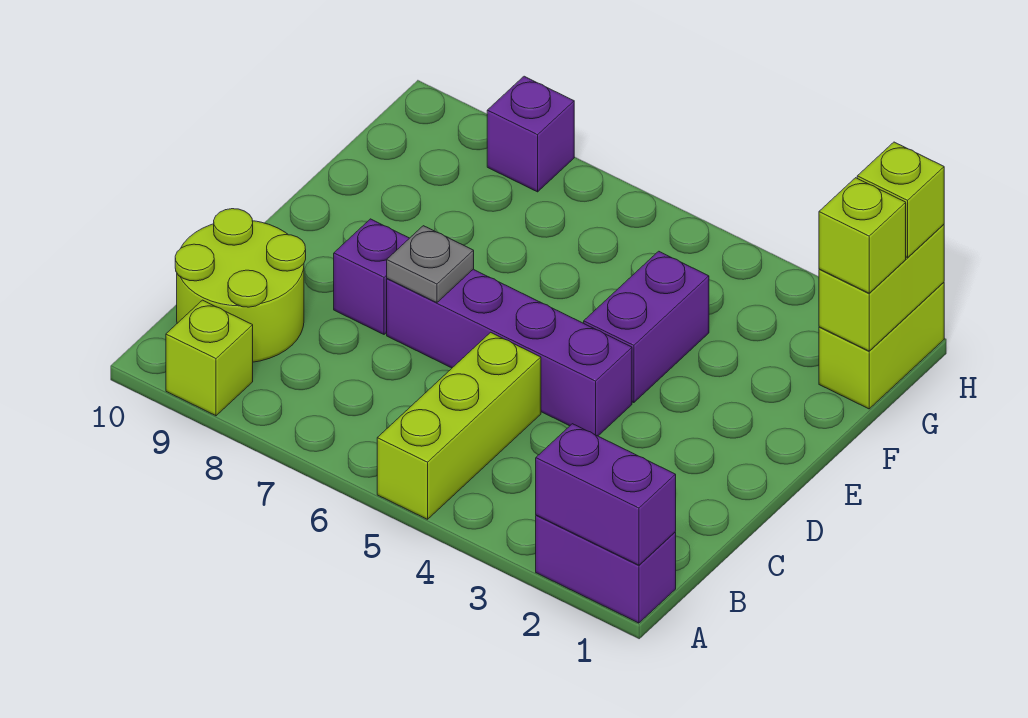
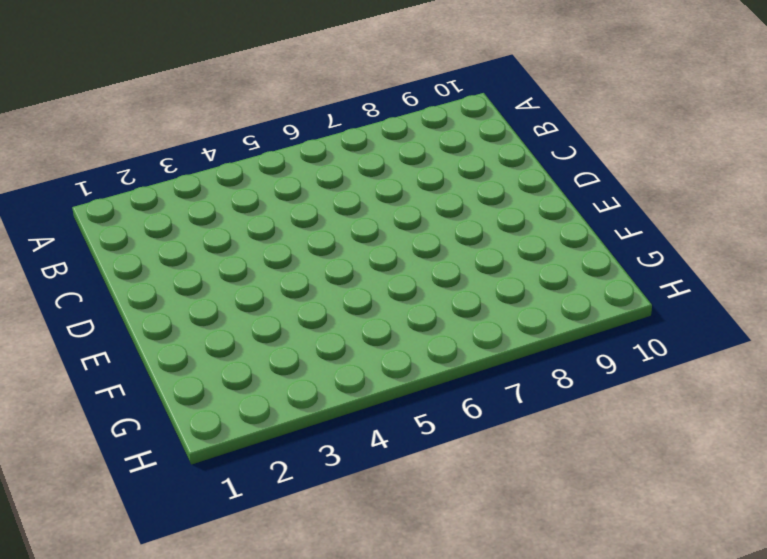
none -> purple brick A1:A2 level 1
none -> lime brick A5:C5 level 1
none -> lime brick A9 level 1

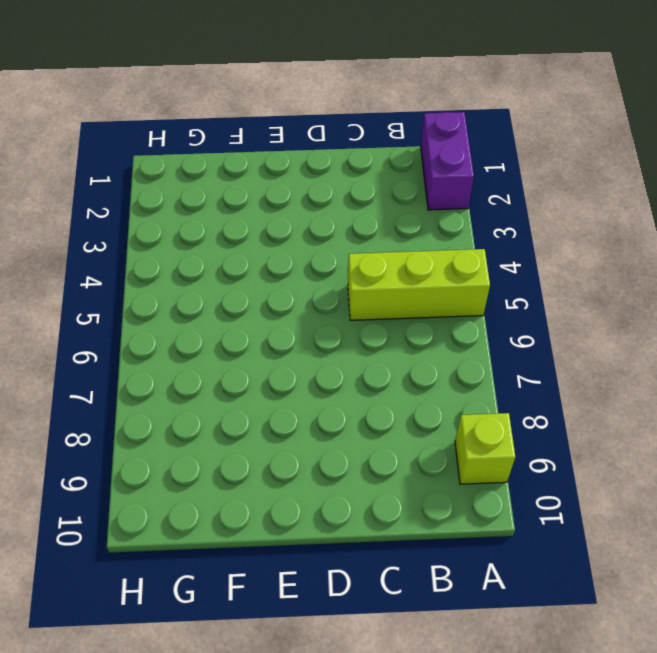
none -> lime round brick B9:C10 level 1
none -> purple brick D4:D7 level 1
none -> purple brick D8 level 1

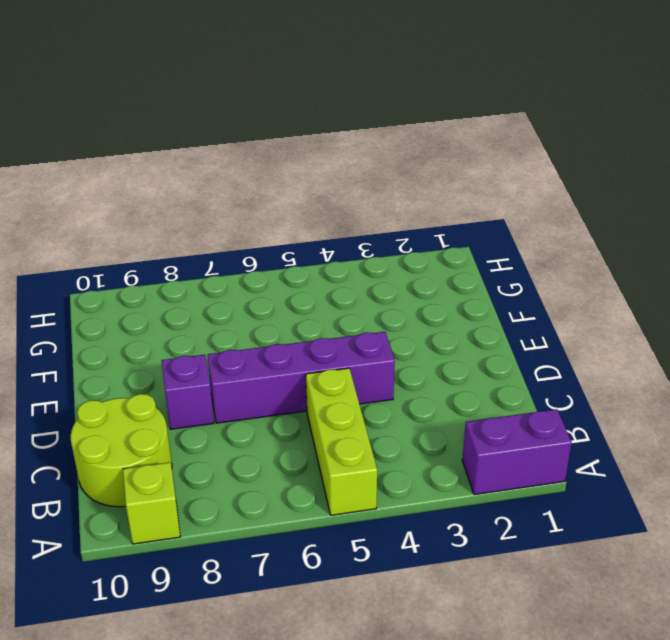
none -> purple brick E4:F4 level 1
none -> lime brick G1:H1 level 1
none -> purple brick H8 level 1

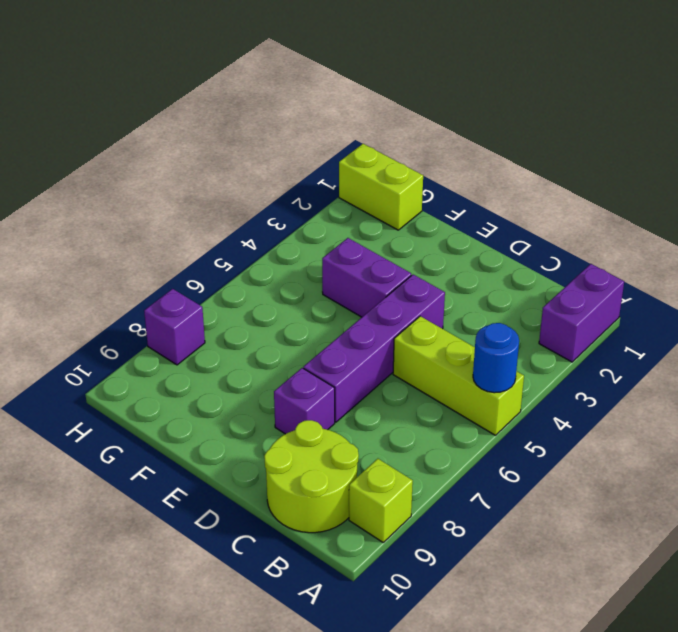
blue round brick A5 level 2 -> none
none -> purple brick A1:A2 level 2
none -> grey plate D7 level 2
none -> lime brick G1:H1 level 2

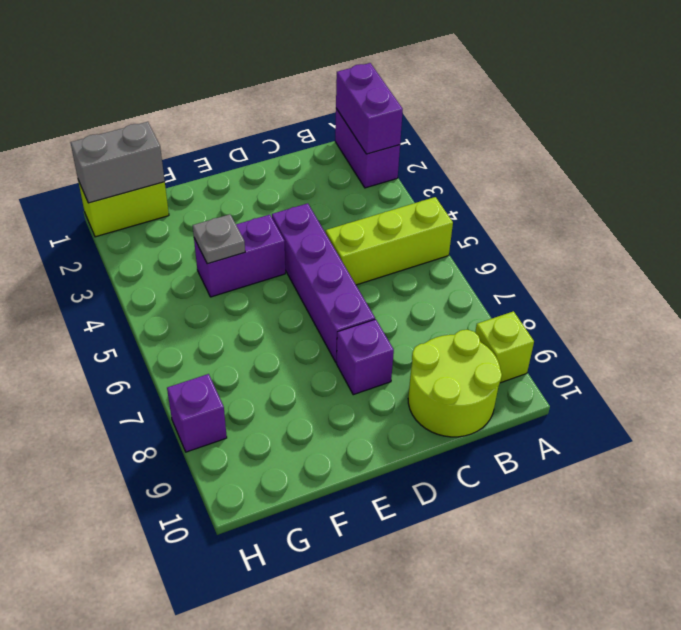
grey plate F4 level 2 -> grey plate D7 level 2
grey brick G1:H1 level 2 -> lime brick G1:H1 level 2
none -> lime brick G1 level 3
none -> lime brick H1 level 3

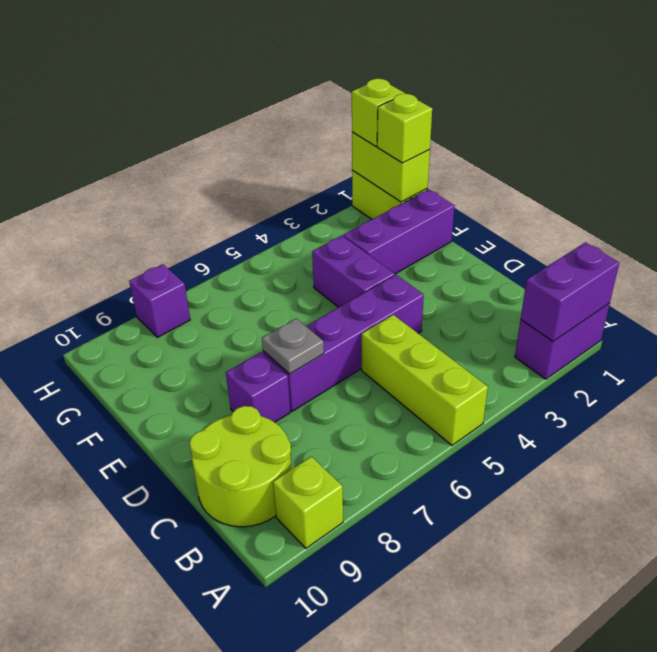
purple brick F1:F3 level 1 -> none

